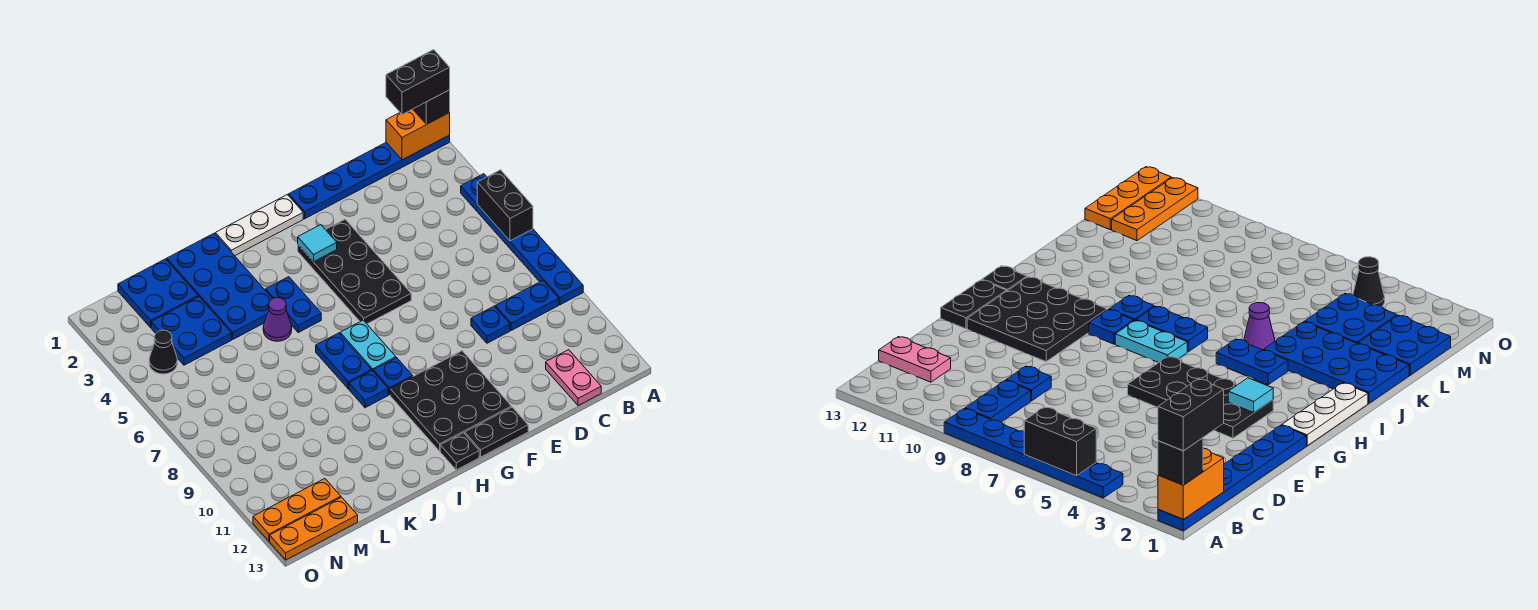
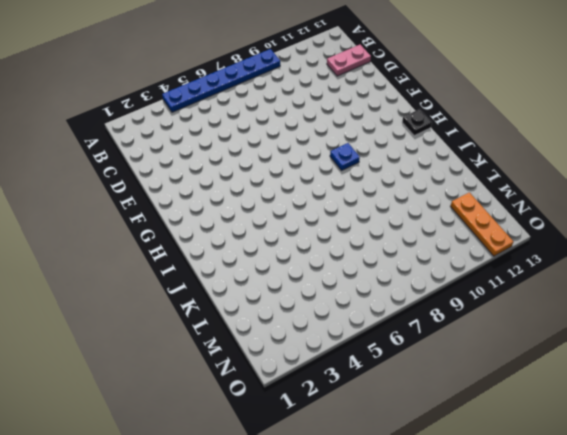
none -> blue plate A1:F1 level 1
none -> blue plate B9:C9 level 1
none -> blue plate D9 level 1

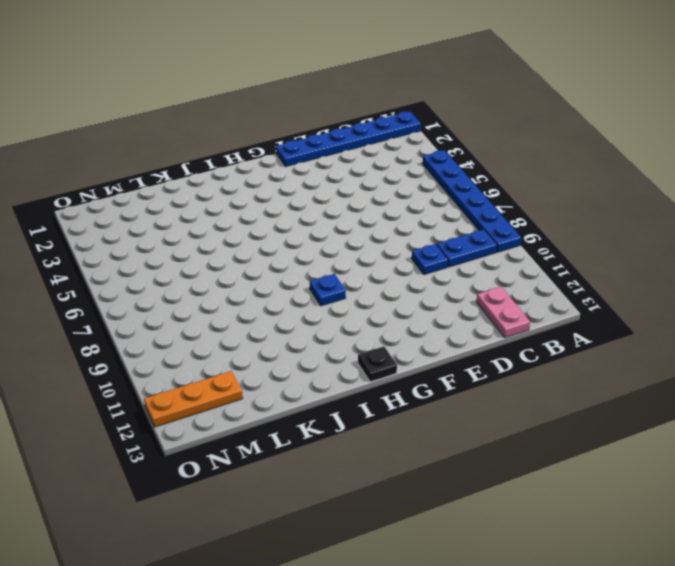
none -> black plate F3:G6 level 1
none -> black plate F10:H12 level 1
none -> black plate F13:G13 level 1

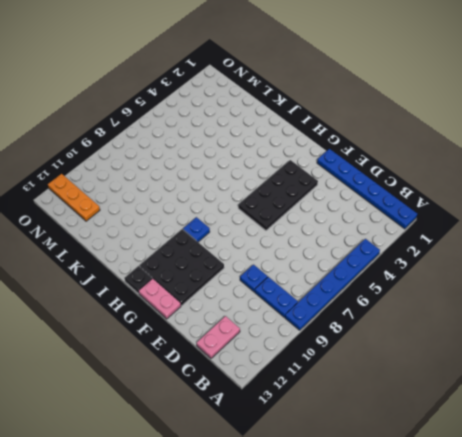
pink plate F13:G13 level 1 -> black plate F13:G13 level 1
none -> white plate G1:I1 level 1
none -> cyan plate H7:H8 level 1
none -> blue plate I4:I5 level 1

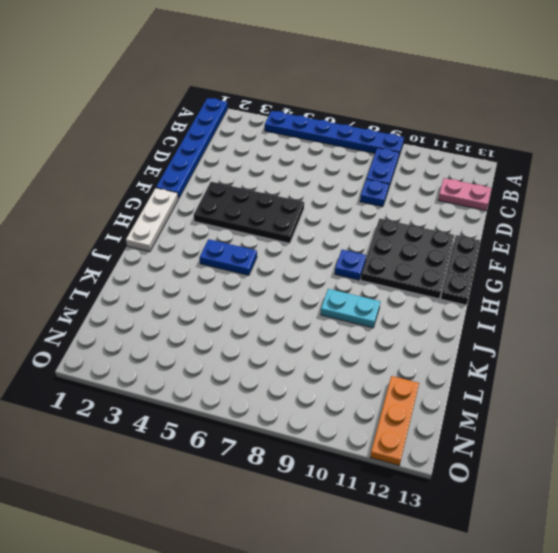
cyan plate J9:J10 level 1 -> cyan plate H7:H8 level 1
none -> blue plate I7:I8 level 1
none -> blue plate I9 level 1
none -> blue plate J1:K4 level 1

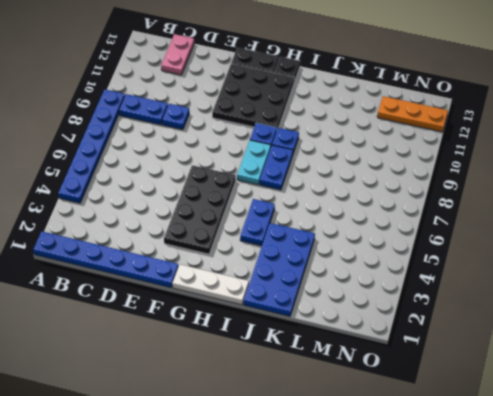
none -> purple cone J5 level 1
none -> blue plate L1:M2 level 1
none -> blue plate L3:M4 level 1

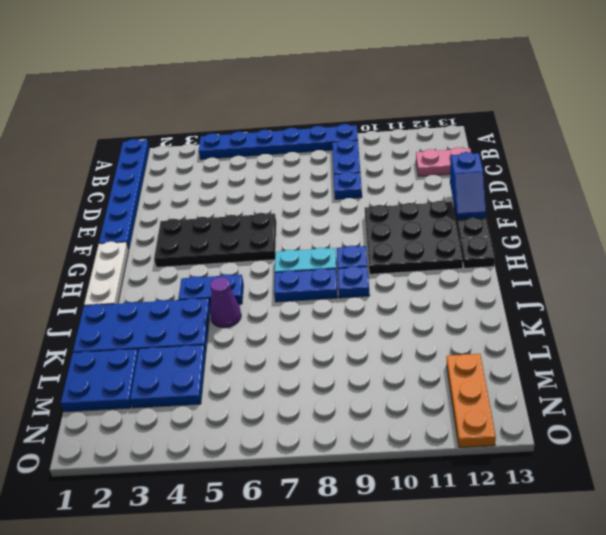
blue slope E13:F13 level 2 top E -> none
none -> orange plate M13:O13 level 1
none -> black cone N4 level 1
none -> orange brick A1:B1 level 2

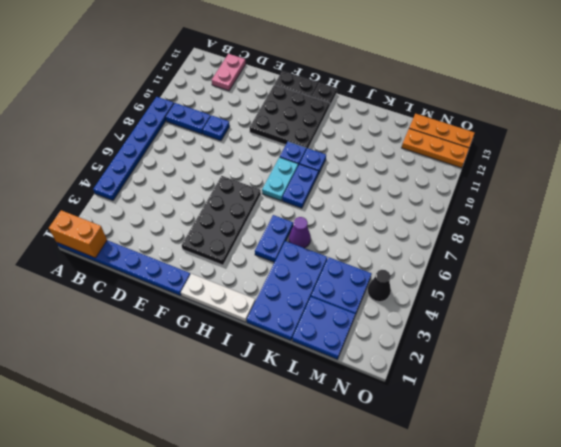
none -> black brick A5:A6 level 2
none -> cyan tile G3 level 2
none -> black brick A1 level 3

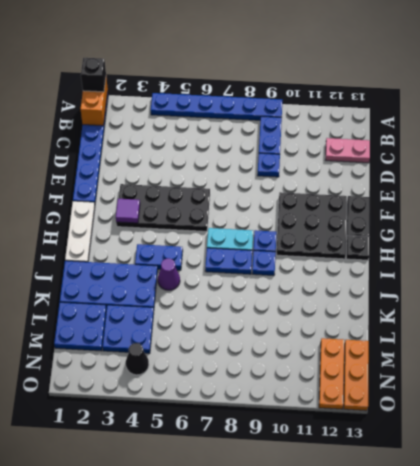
purple tile G3 level 2 -> cyan tile G3 level 2
none -> black brick A5:A6 level 2
none -> black brick A1:B1 level 4

